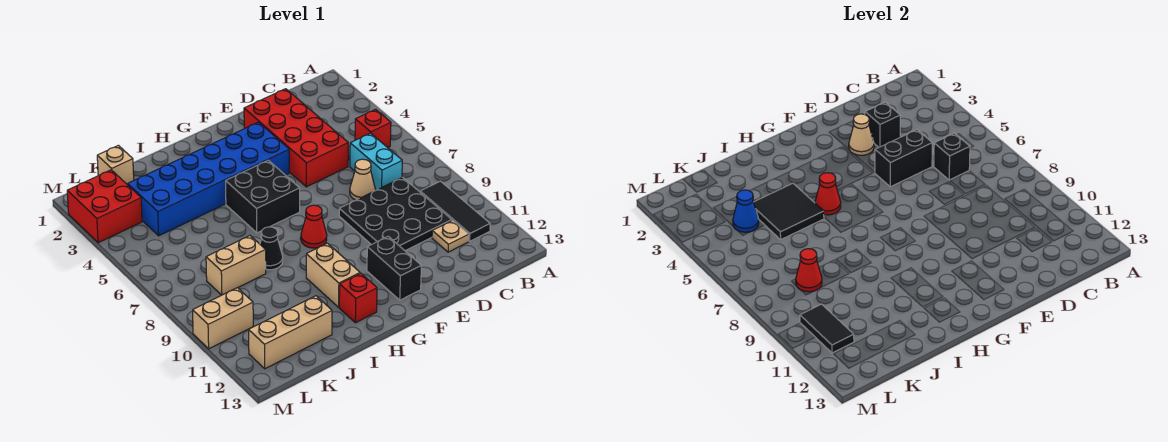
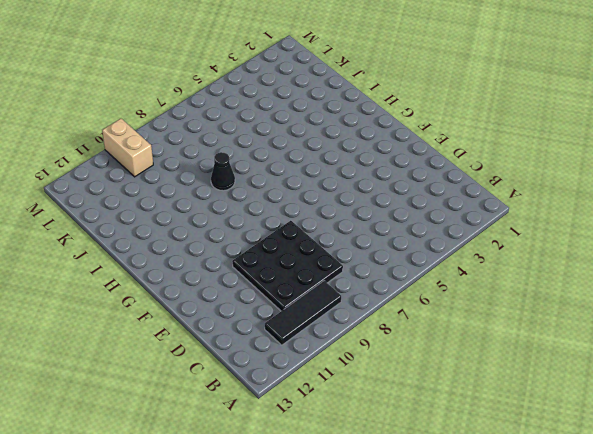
none -> red brick B5 level 1
none -> cyan brick C6:C7 level 1
none -> tan plate C11 level 1

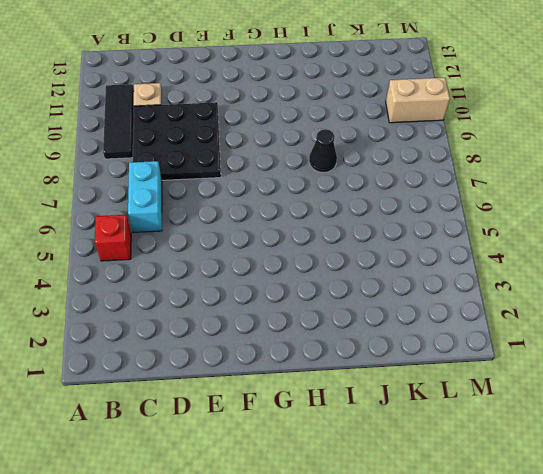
none -> red brick D2:E5 level 1
none -> tan cone D7 level 1
none -> blue brick F3:K4 level 1

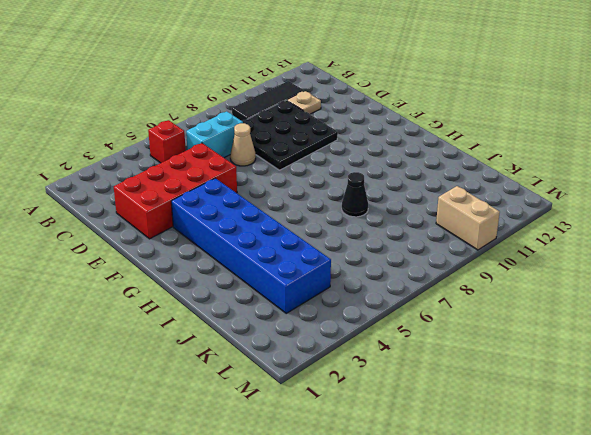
none -> black brick F11:F12 level 1
none -> black brick G5:H6 level 1
none -> red cone G8 level 1

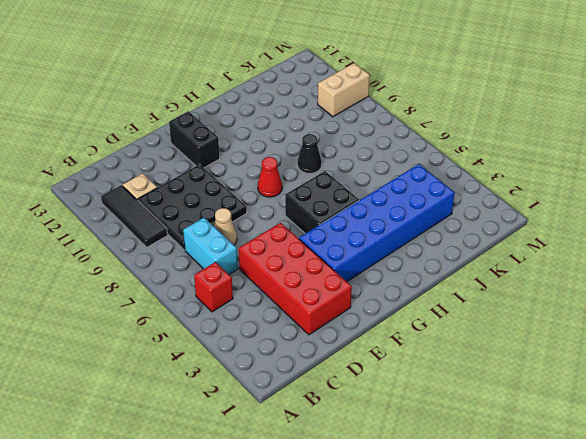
none -> tan brick H10:H11 level 1
none -> red brick H12 level 1
none -> tan brick J8:K8 level 1

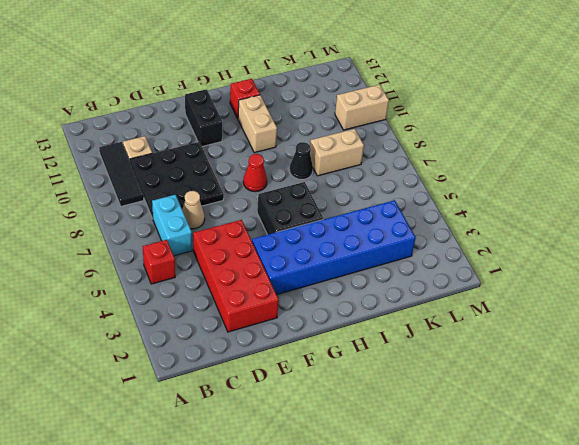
none -> tan brick J12:L12 level 1
none -> tan brick K1 level 1
none -> red brick L2:M3 level 1

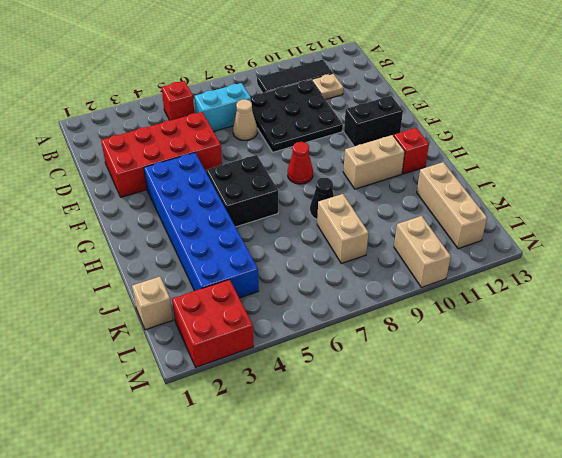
none -> black brick C6 level 2
none -> black brick D3 level 2
none -> black brick D5:E5 level 2

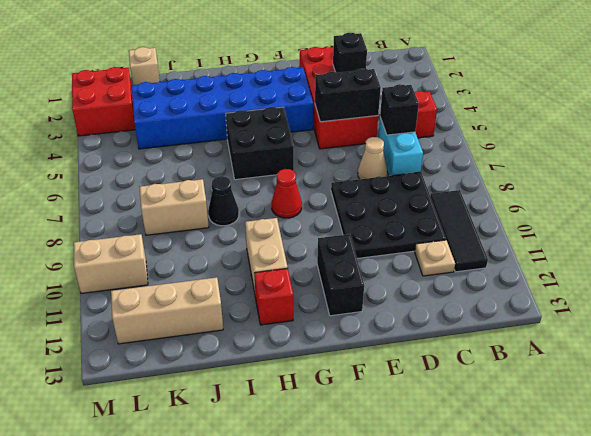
none -> tan cone E3 level 2
none -> red cone H5 level 2
none -> black tile I4:J5 level 2

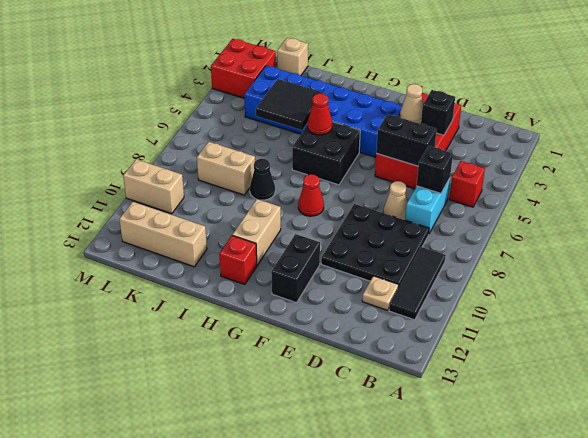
none -> blue cone K4 level 2
none -> red cone K8 level 2
none -> black tile L10:L11 level 2

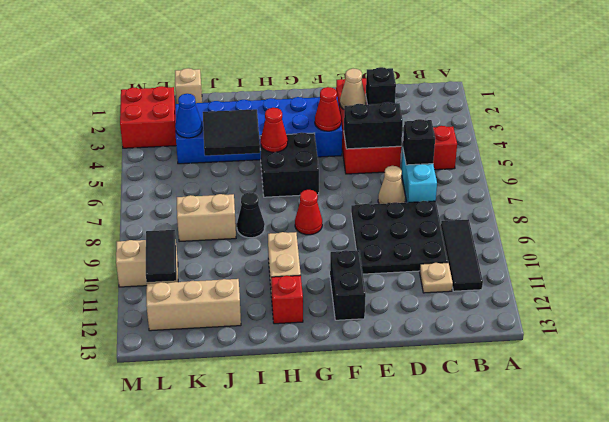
red cone F4 level 2 -> red cone K8 level 2

